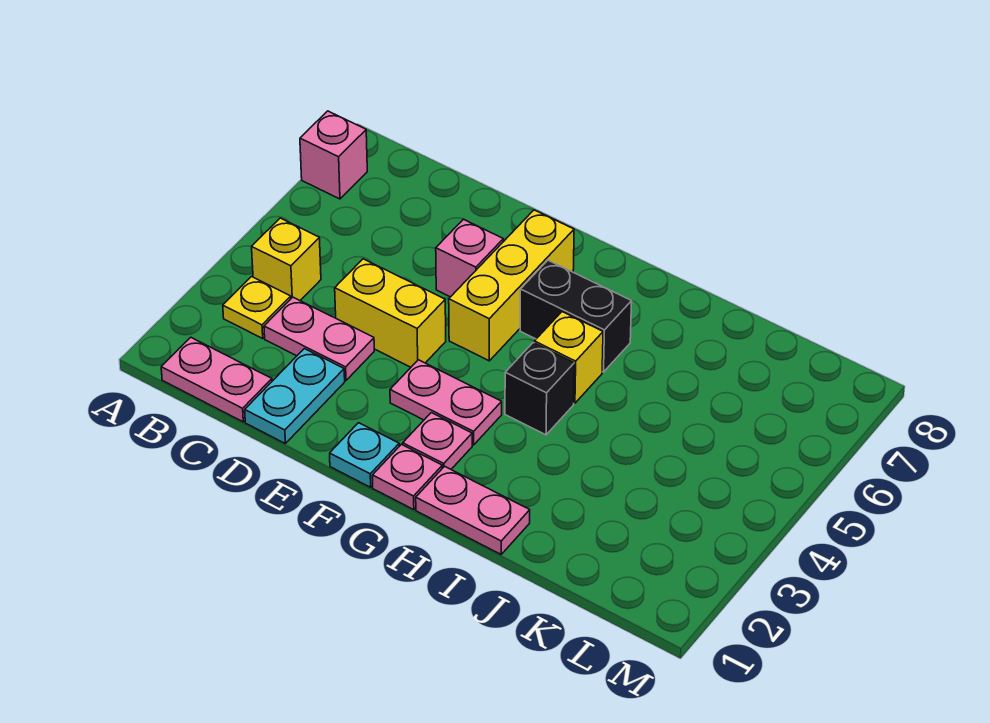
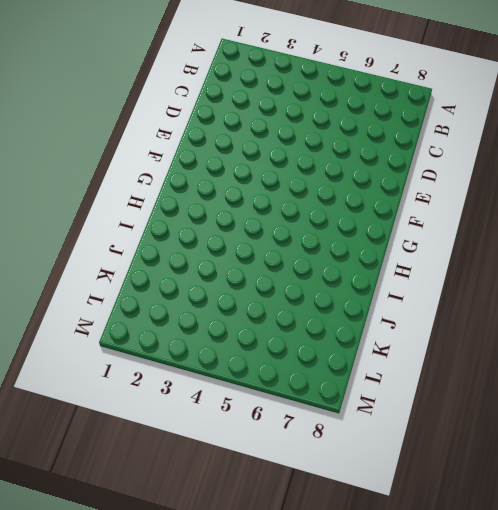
none -> pink brick A7 level 1
none -> pink plate B1:C1 level 1
none -> yellow plate B3 level 1

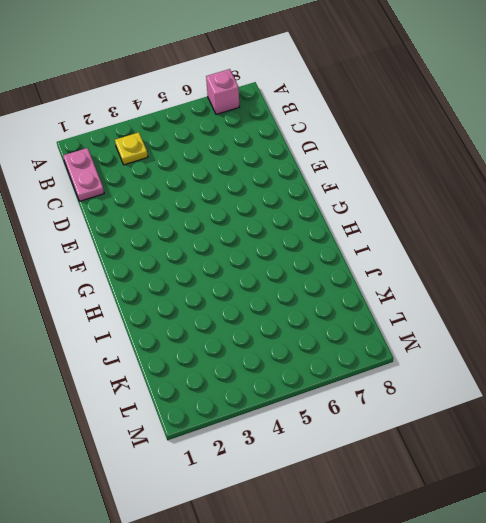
none -> yellow brick B4 level 1
none -> pink plate C3:D3 level 1
none -> cyan plate D1:D2 level 1

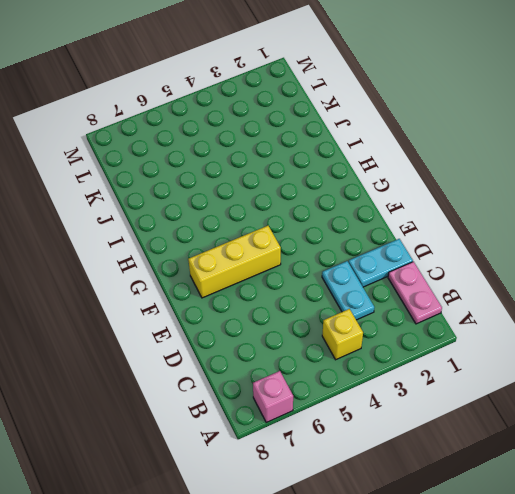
cyan plate C3:D3 level 1 -> pink plate C3:D3 level 1
none -> yellow plate B3 level 1
none -> yellow brick D4:E4 level 1
none -> pink brick E6 level 1

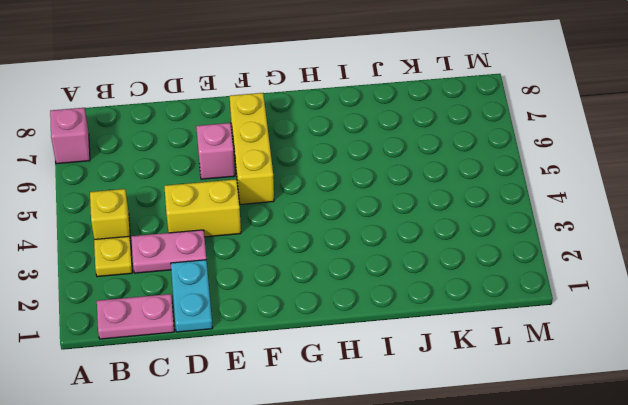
none -> cyan plate F1 level 1
none -> pink plate F3:G3 level 1
none -> pink plate G1 level 1

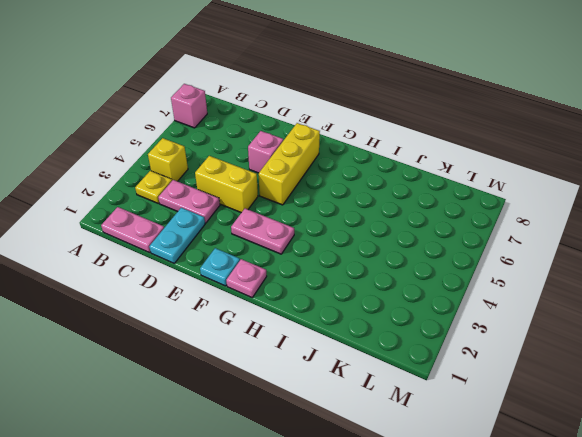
none -> pink plate G2 level 1
none -> black brick G6:H6 level 1
none -> pink plate H1:I1 level 1

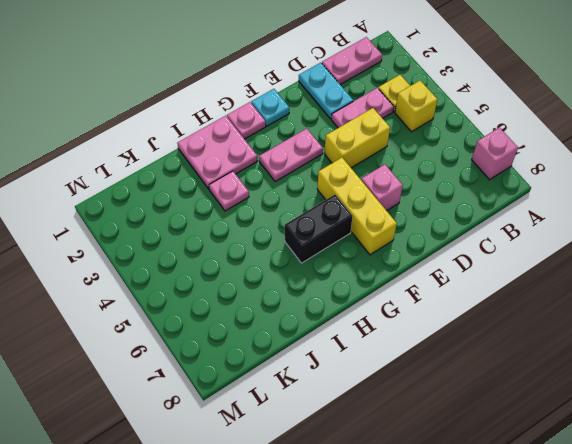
pink plate H1:I2 level 1 -> pink plate H1:I1 level 1
pink plate I3 level 1 -> pink plate G2 level 1
none -> black brick H4 level 1
none -> yellow brick H5 level 1

